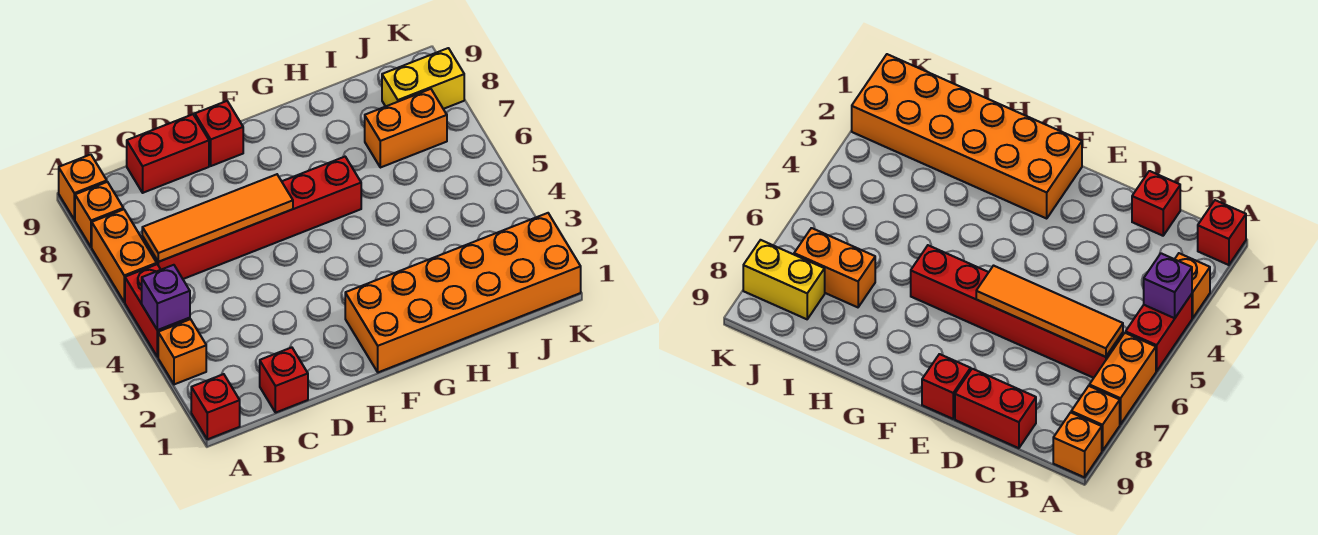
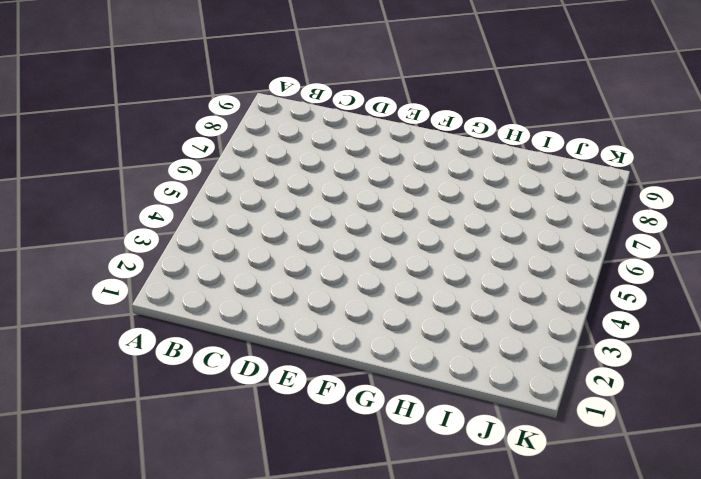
none -> red brick A1 level 1
none -> orange brick A3 level 1
none -> red brick A4:A5 level 1

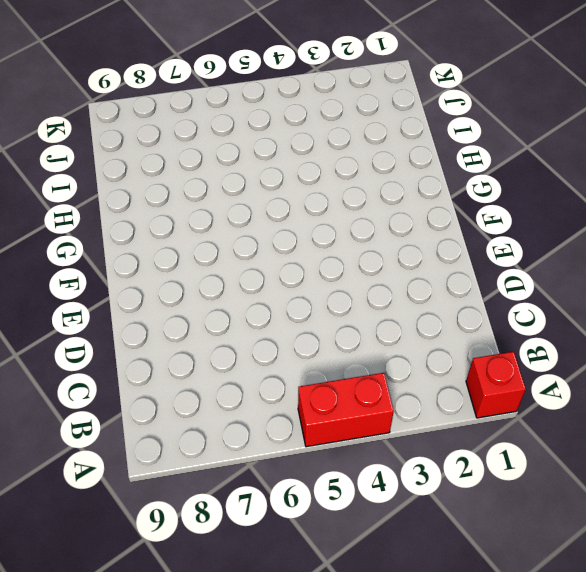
none -> orange brick A3 level 1
none -> orange brick A6:A7 level 1
none -> orange brick A8 level 1

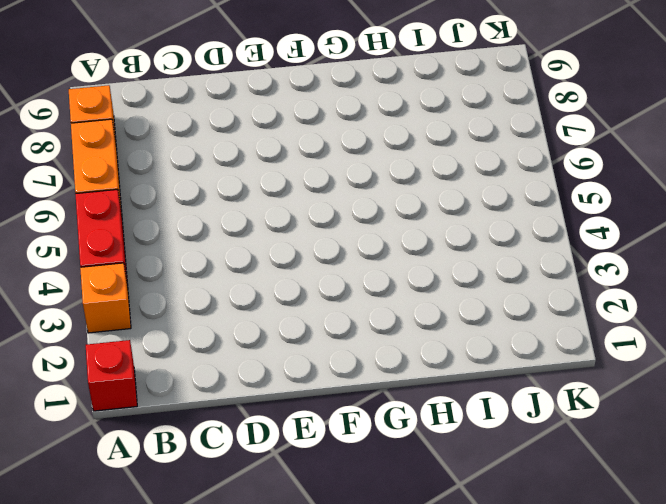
none -> orange brick A9 level 1
none -> red brick B6:G6 level 1
none -> red brick C1 level 1

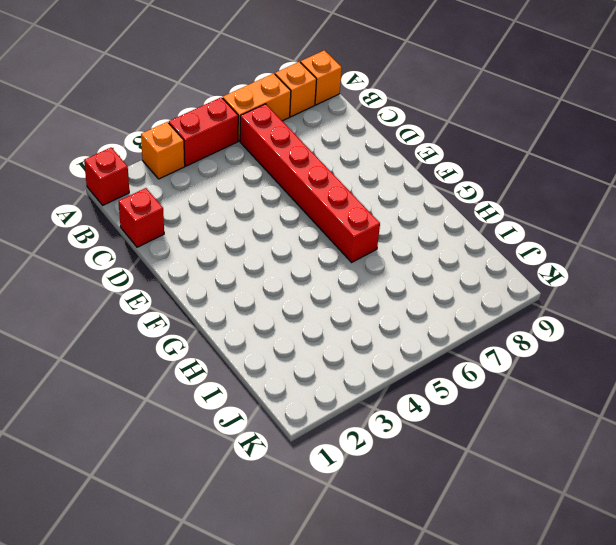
none -> red brick C9:D9 level 1
none -> red brick E9 level 1
none -> orange brick F1:K2 level 1

